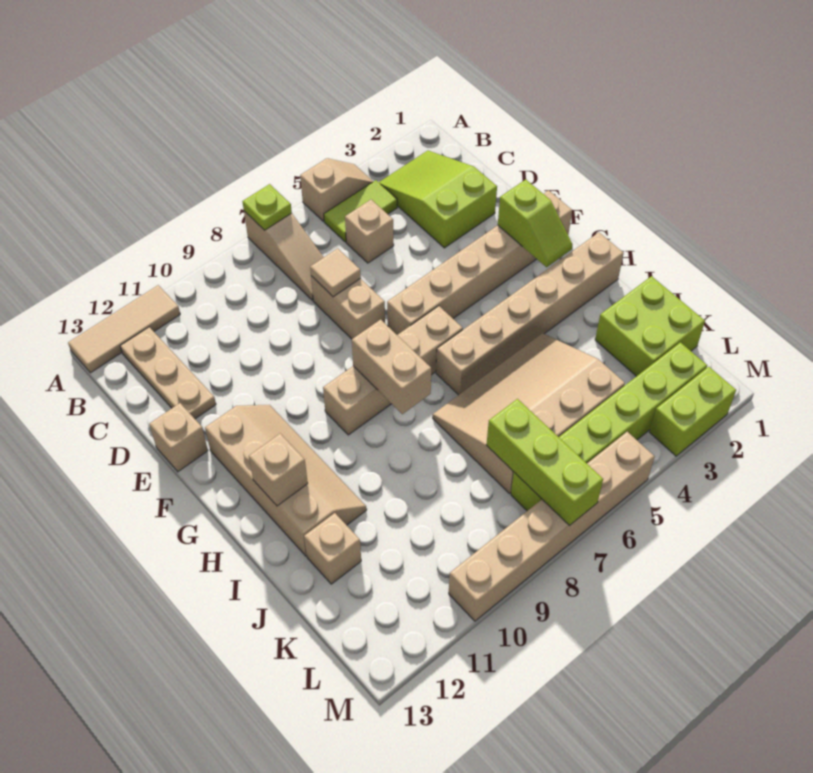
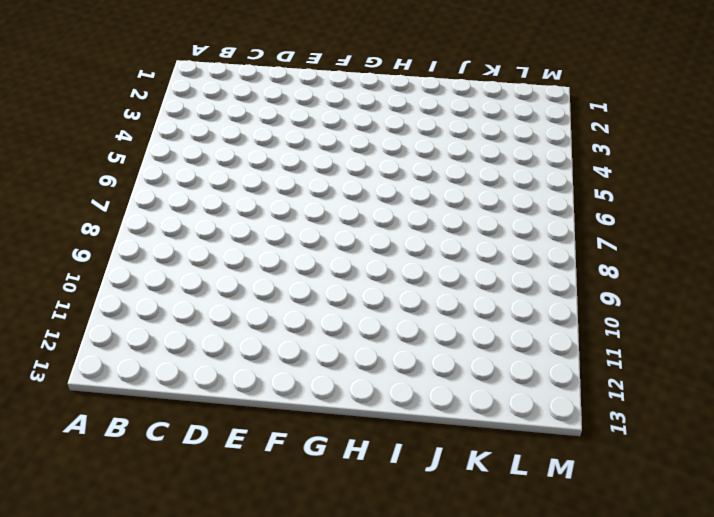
none -> tan slope A4:A5 level 1 top 5
none -> tan slope A7:C7 level 1 top A
none -> tan tile A11:A13 level 1

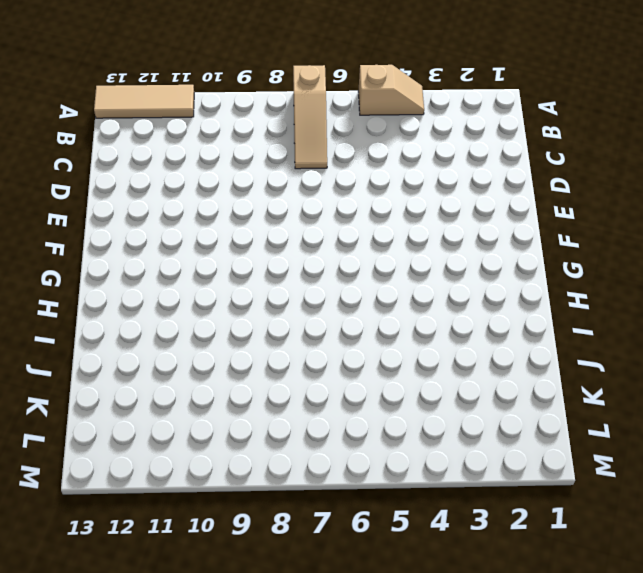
none -> lime slope B2:D3 level 1 top D
none -> lime tile B4:B5 level 1
none -> tan plate B12:D12 level 1

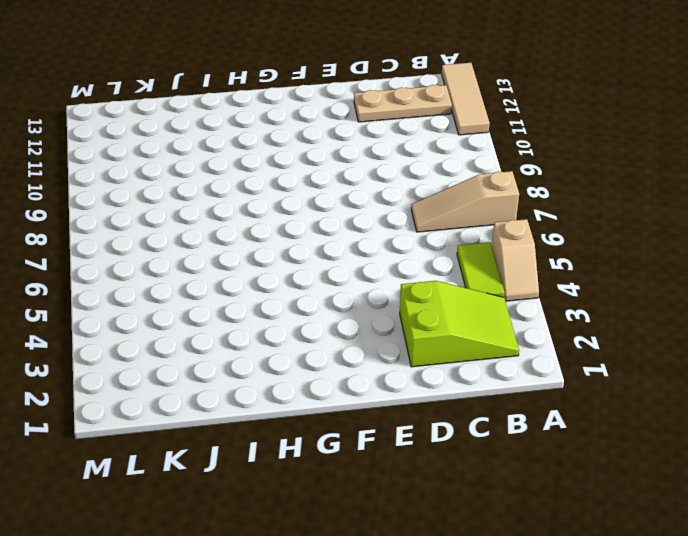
none -> tan brick C5 level 1
none -> tan brick D7:E7 level 1
none -> tan brick E13 level 1

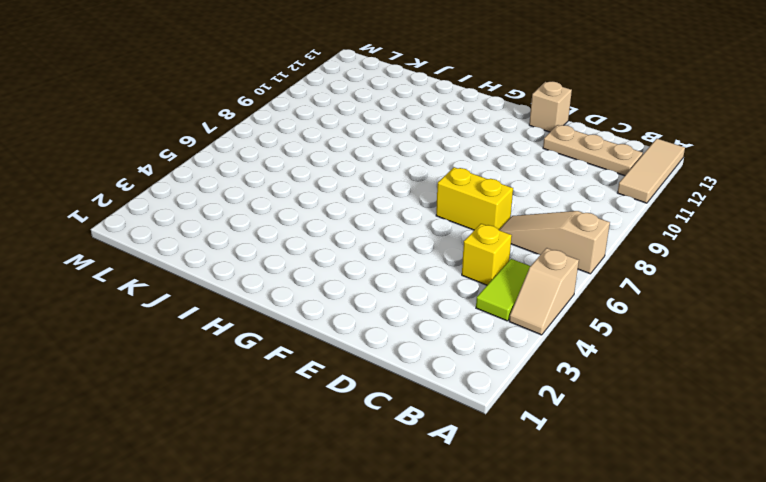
yellow brick C5 level 1 -> tan brick C5 level 1
yellow brick D7:E7 level 1 -> tan brick D7:E7 level 1
none -> lime slope B2:D3 level 1 top D
none -> tan brick F1:F6 level 1
none -> tan slope F11:I12 level 1 top 12

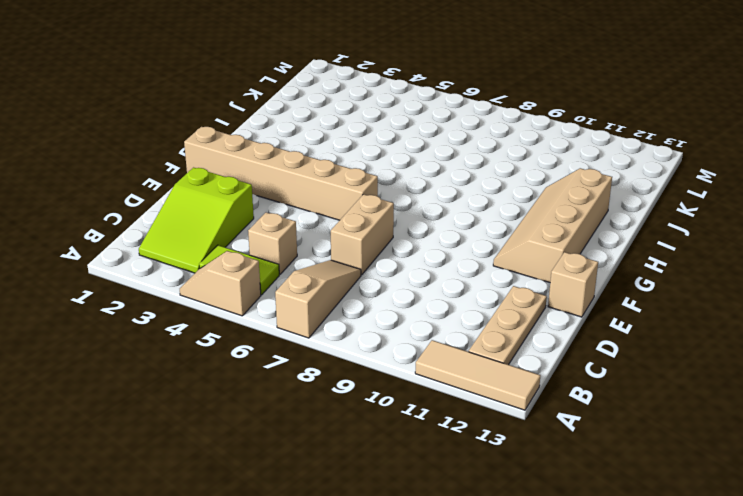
none -> tan brick G6:G9 level 1
none -> tan brick H1:H6 level 1
none -> tan slope I4:K7 level 1 top K

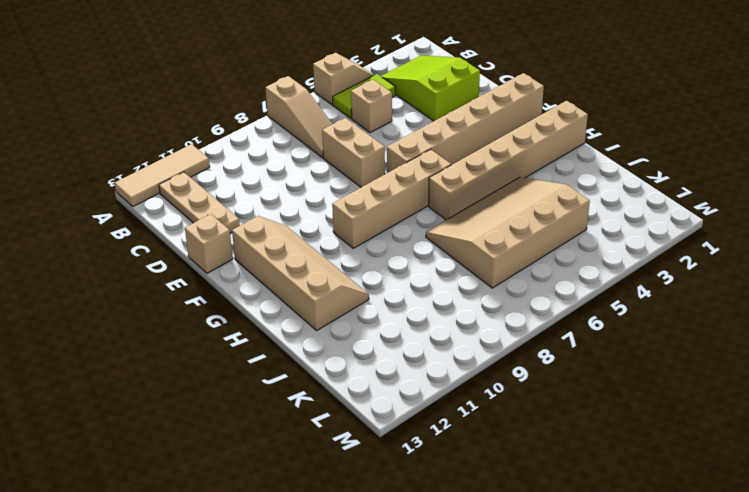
none -> lime brick J1:K2 level 1
none -> tan brick J12 level 1
none -> lime brick L2:L7 level 1

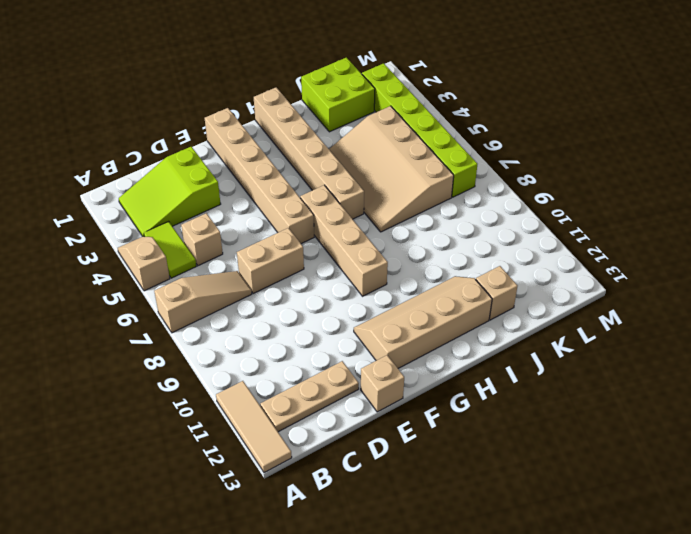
none -> lime brick M2:M3 level 1
none -> tan brick M5:M10 level 1
none -> lime plate A7 level 2

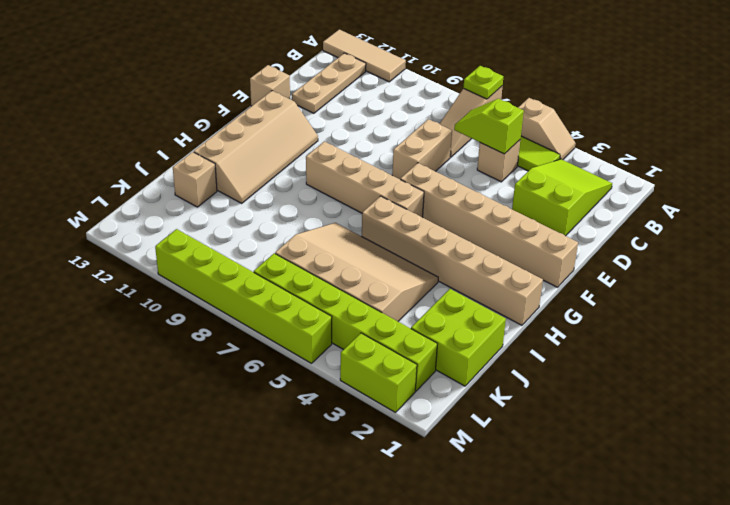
lime slope C5:C6 level 2 top 5 -> lime slope F2:G2 level 2 top F
lime brick M5:M10 level 1 -> tan brick M5:M10 level 1
none -> tan tile D7 level 2
none -> tan brick G8:H8 level 2
none -> tan brick H12 level 2

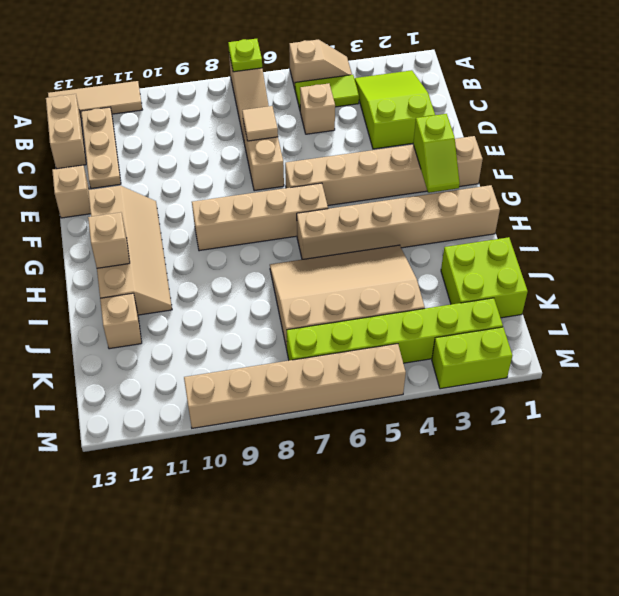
tan brick B13:C13 level 1 -> tan brick G8:H8 level 2
none -> lime brick K7:M7 level 2

